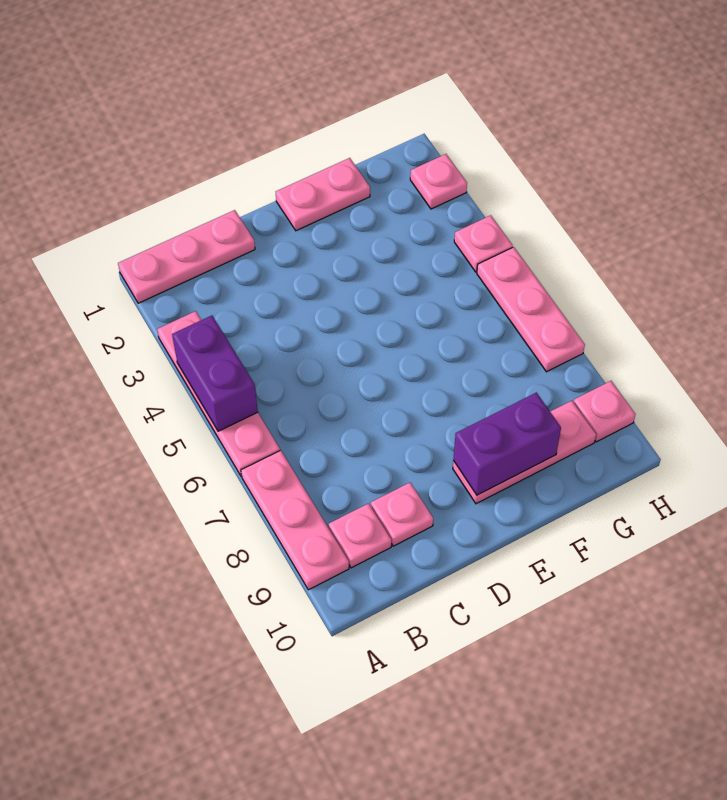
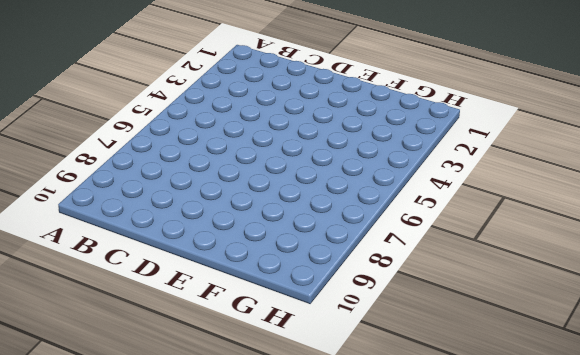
none -> pink plate A1:C1 level 1
none -> pink plate A3:A6 level 1
none -> pink plate A7:A9 level 1

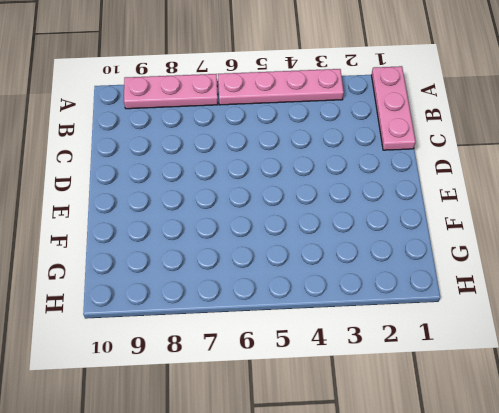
none -> pink plate B9 level 1
none -> pink plate C9 level 1
none -> pink plate E1:F1 level 1

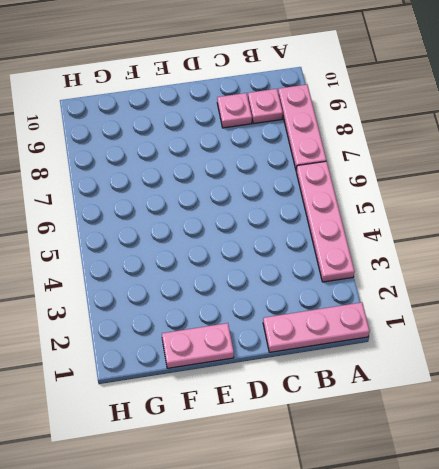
none -> pink plate E9:G9 level 1
none -> pink plate H2 level 1
none -> pink plate H4 level 1

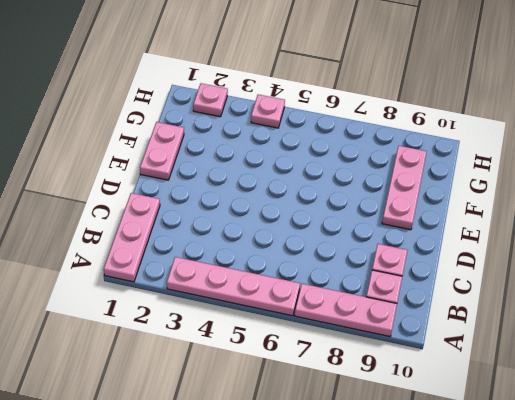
none -> pink plate H5:H7 level 1
none -> pink plate H9 level 1
none -> purple brick A4:A5 level 2

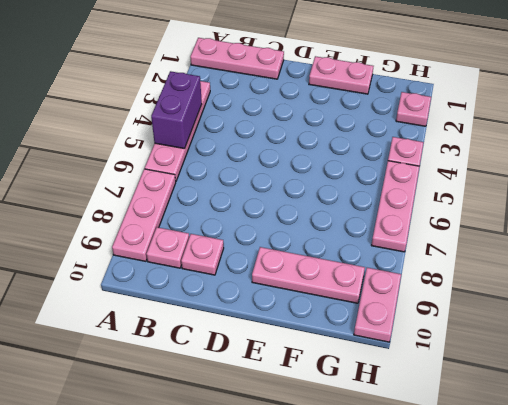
pink plate H9:H10 level 1 -> pink plate H9 level 1
none -> purple brick E9:F9 level 2

